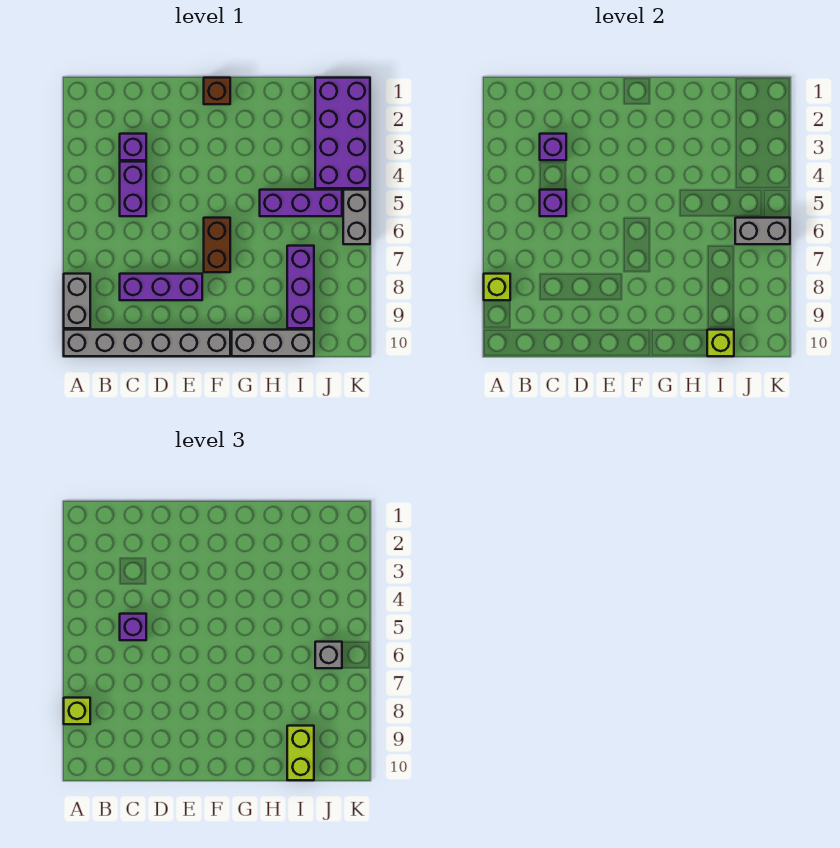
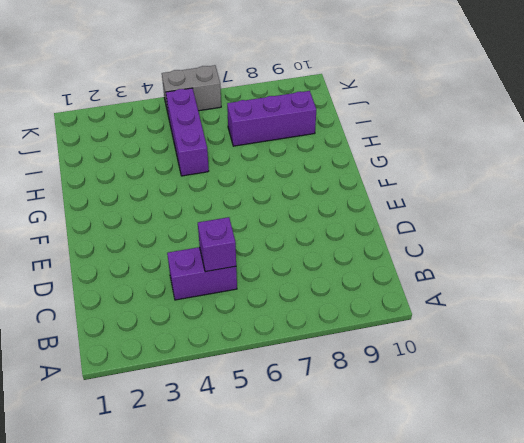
none -> grey brick A8:A9 level 1
none -> grey brick A10:F10 level 1
none -> purple brick C3 level 1

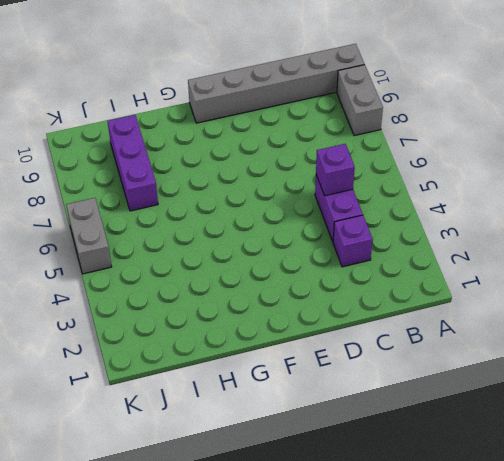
none -> purple brick C8:E8 level 1
none -> brown brick F1 level 1
none -> brown brick F6:F7 level 1

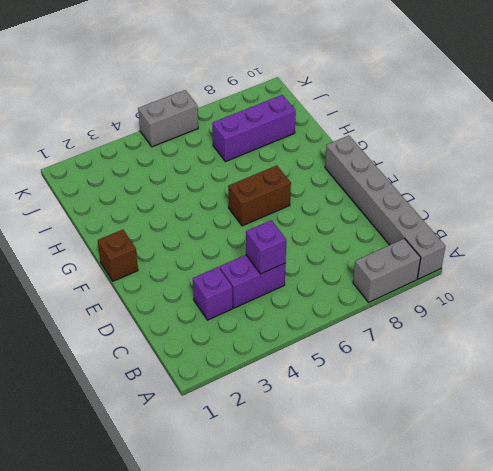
none -> purple brick C8:E8 level 1
none -> grey brick G10:I10 level 1
none -> purple brick H5:J5 level 1

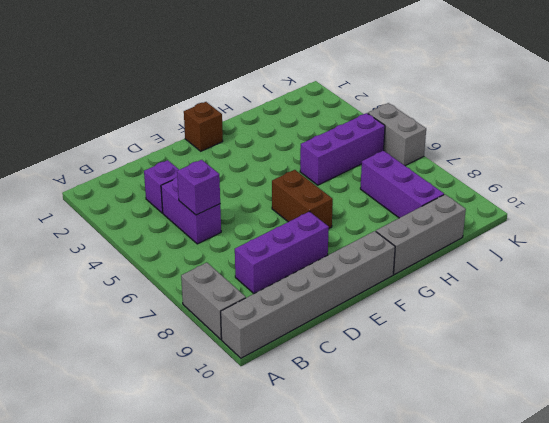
none -> purple brick J1:K4 level 1
none -> lime brick A8 level 2
none -> purple brick C3 level 2

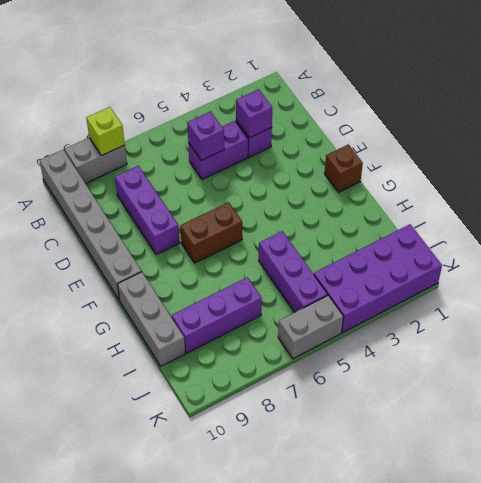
none -> lime brick I10 level 2
none -> grey brick J6:K6 level 2
none -> lime brick A8 level 3

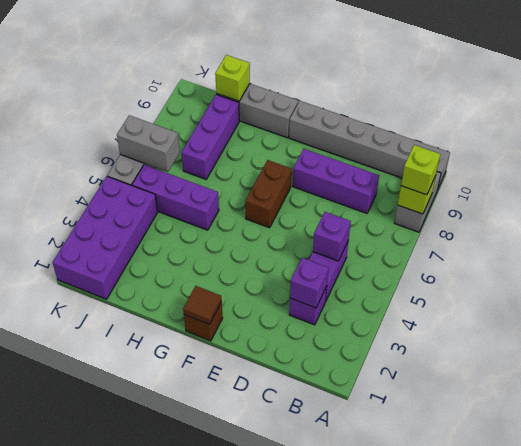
brown tile F1 level 2 -> none
none -> purple brick C5 level 3
none -> lime brick I9:I10 level 3
none -> grey brick J6 level 3

